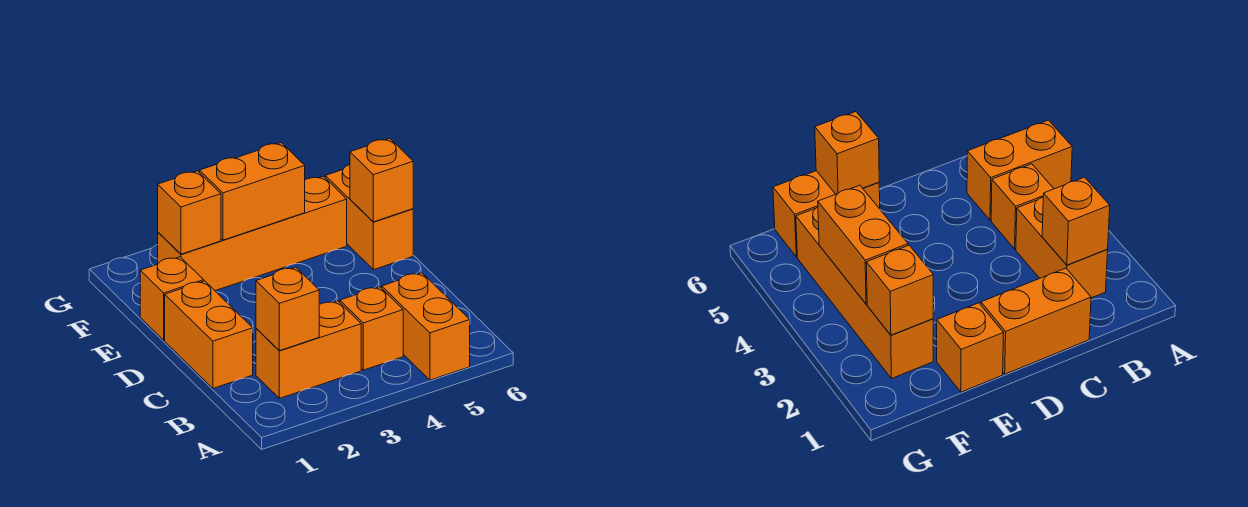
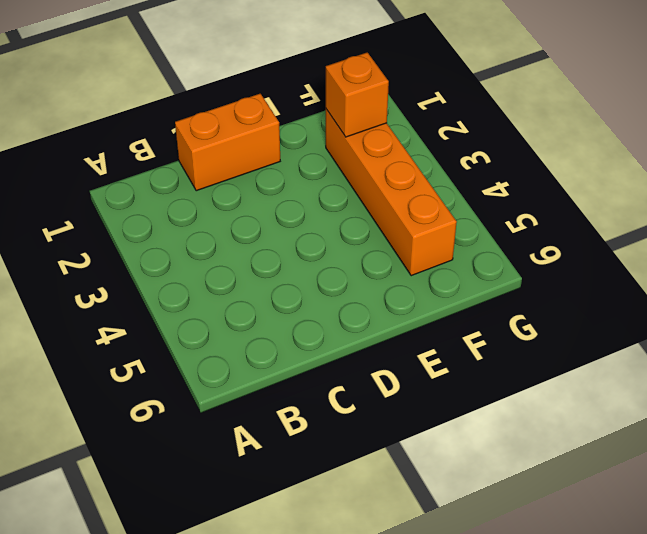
none -> orange brick A5:B5 level 1
none -> orange brick B2:B3 level 1

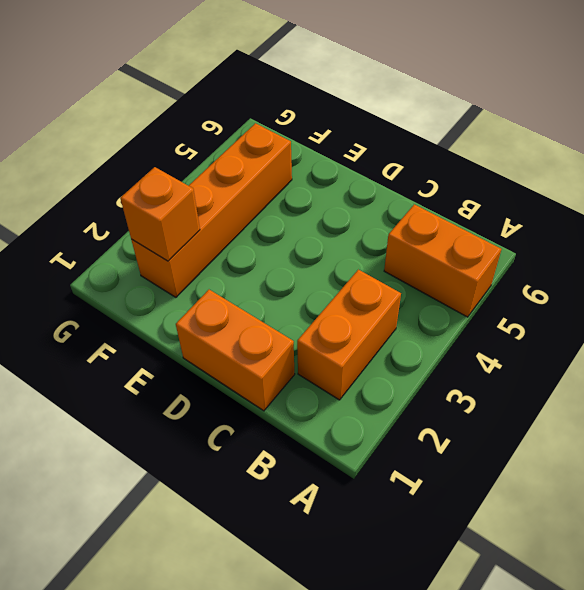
none -> orange brick B4 level 1
none -> orange brick E1 level 1

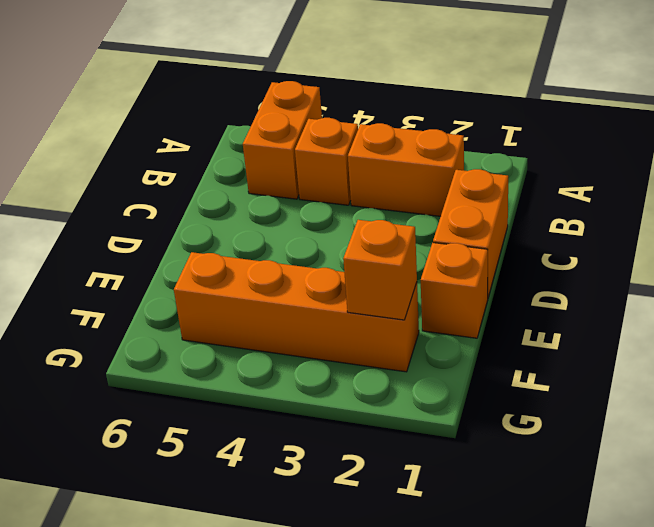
none -> orange brick E6:F6 level 1
none -> orange brick B2 level 2

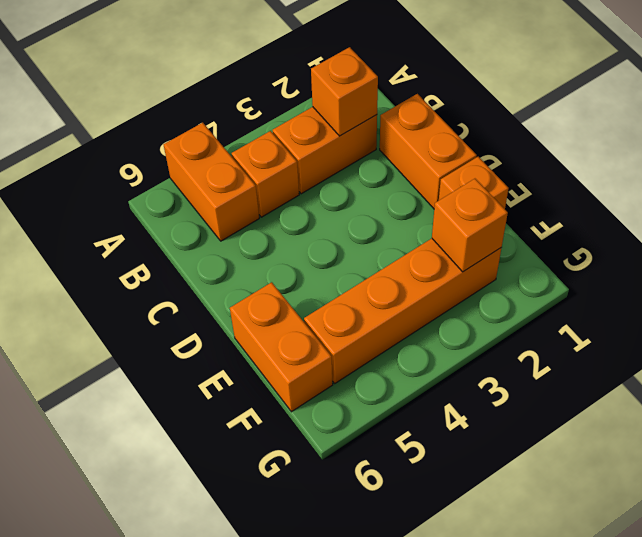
none -> orange brick E6 level 2
none -> orange brick F3:F4 level 2

